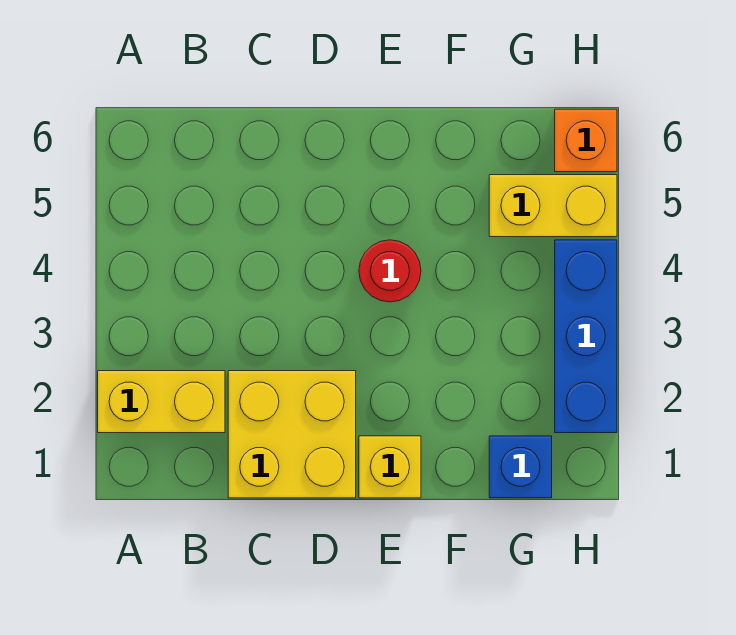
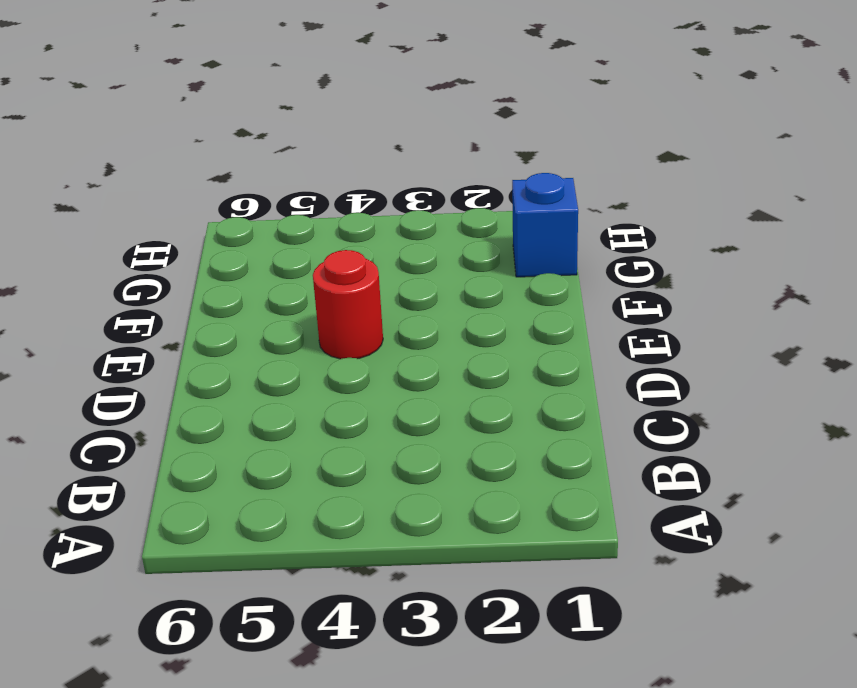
none -> yellow brick A2:B2 level 1
none -> yellow brick C1:D2 level 1

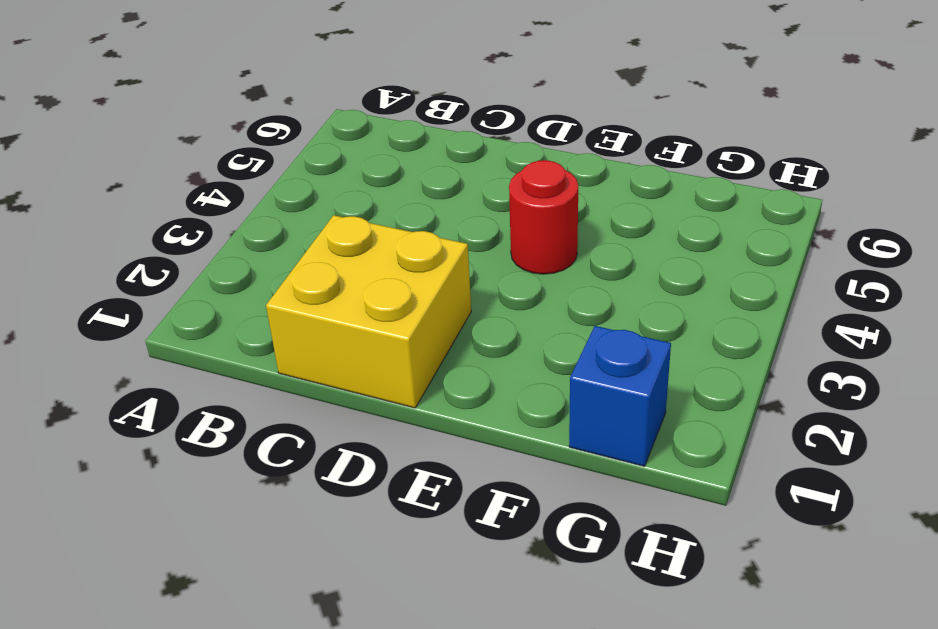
none -> yellow brick A2:B2 level 1
none -> yellow brick E1 level 1

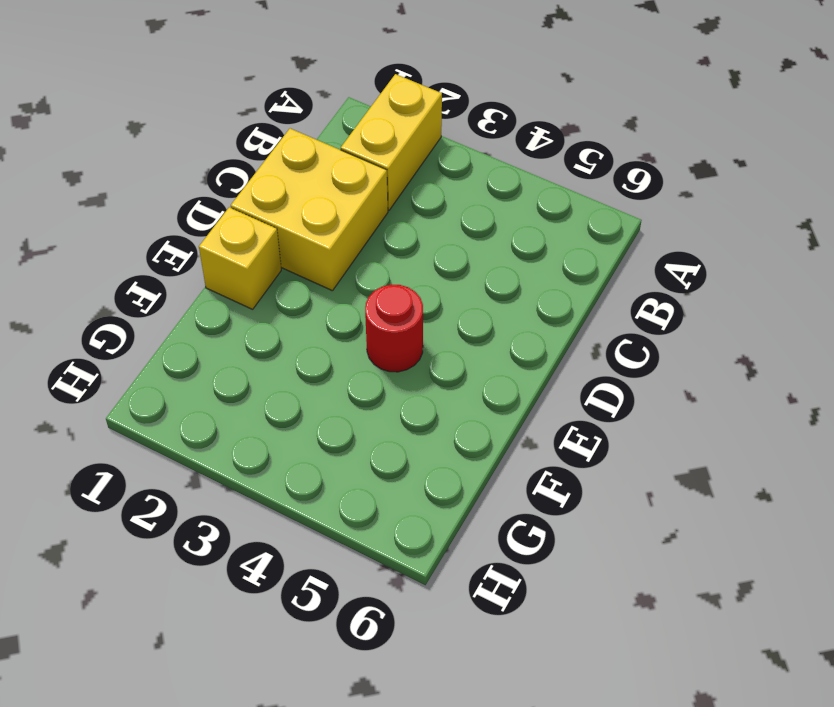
none -> blue brick G1 level 1
none -> yellow brick G5:H5 level 1

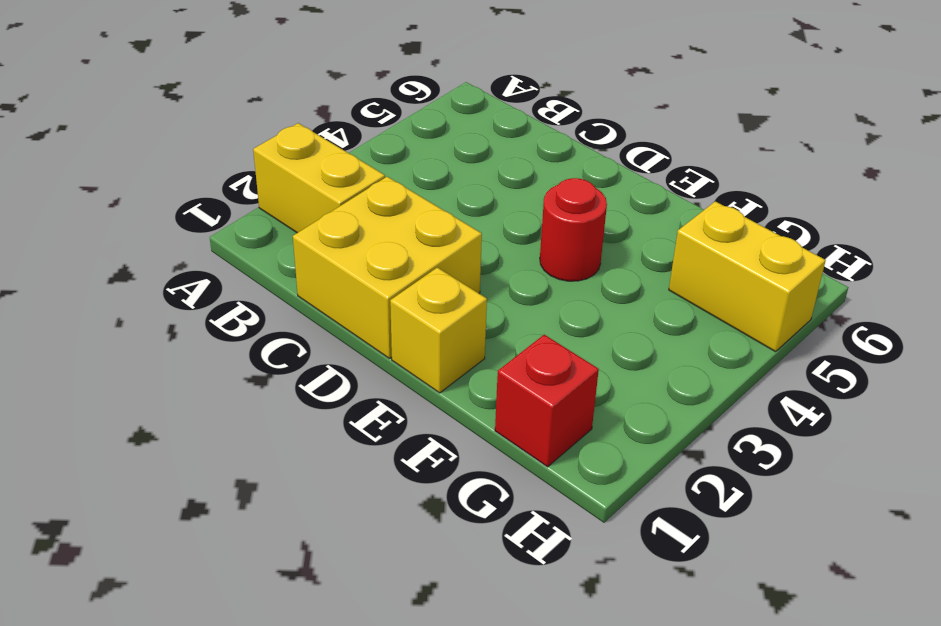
red brick G1 level 1 -> blue brick G1 level 1
none -> blue brick H2:H4 level 1
none -> orange brick H6 level 1

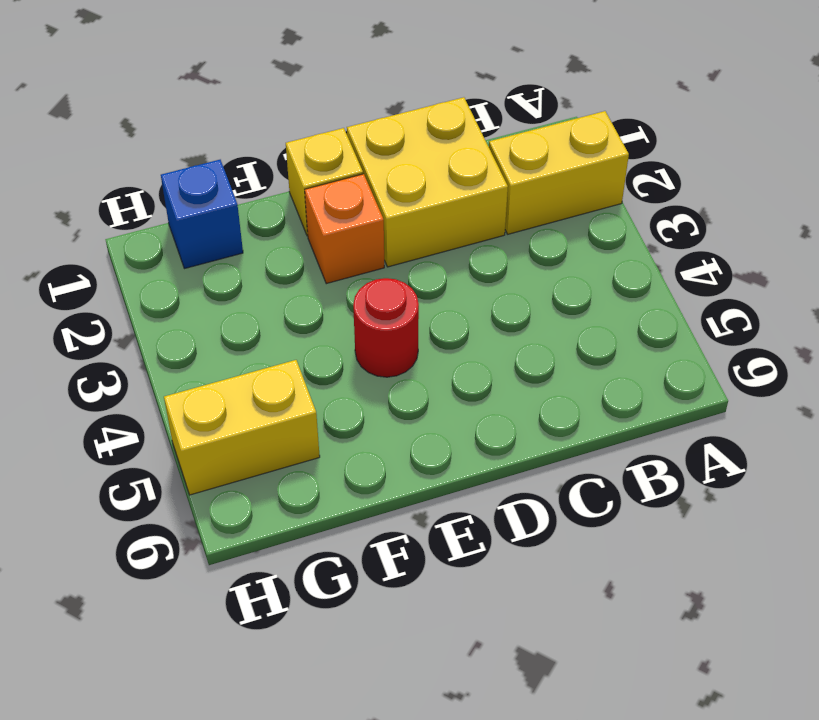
orange brick E2 level 1 -> orange brick H6 level 1
none -> blue brick H2:H4 level 1

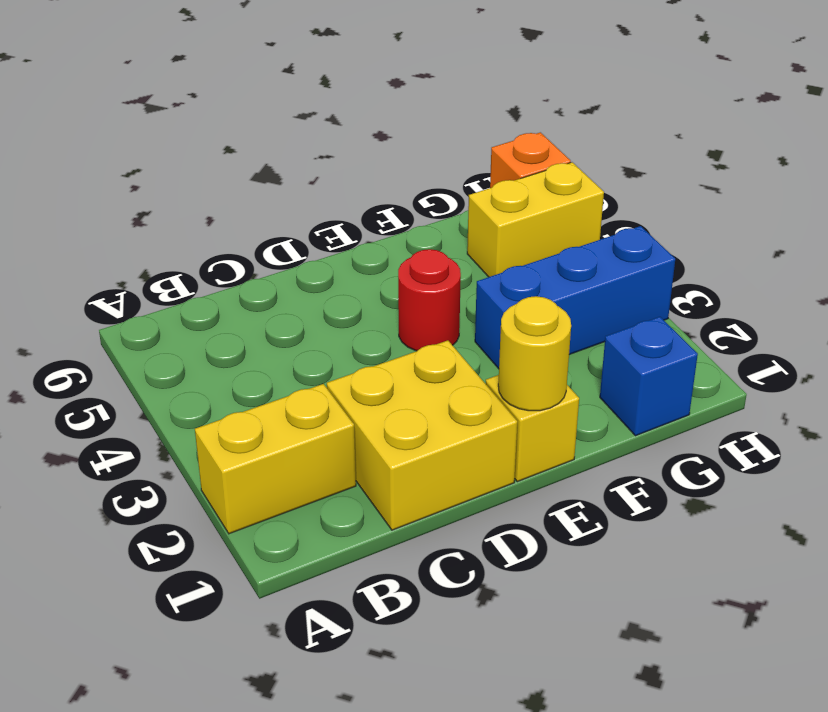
yellow round brick E1 level 2 -> none
blue brick F3:H3 level 1 -> blue brick H2:H4 level 1

